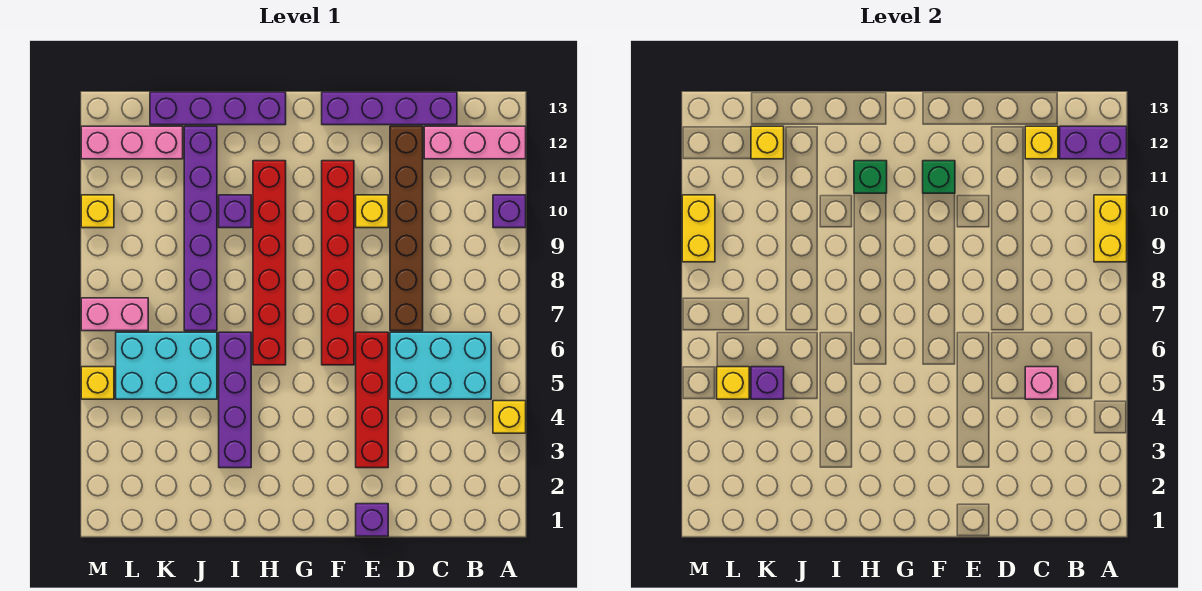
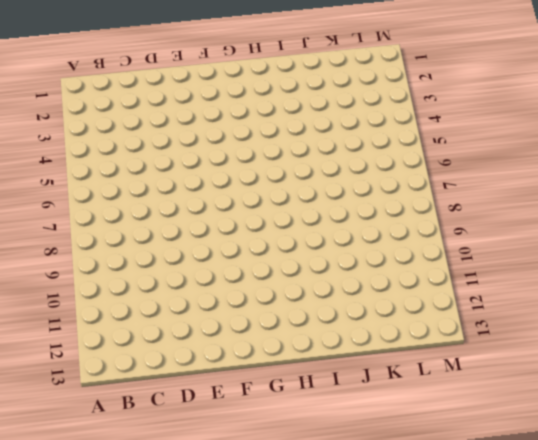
none -> yellow brick A4 level 1
none -> purple brick A10 level 1
none -> pink brick A12:C12 level 1
none -> cyan brick B5:D6 level 1

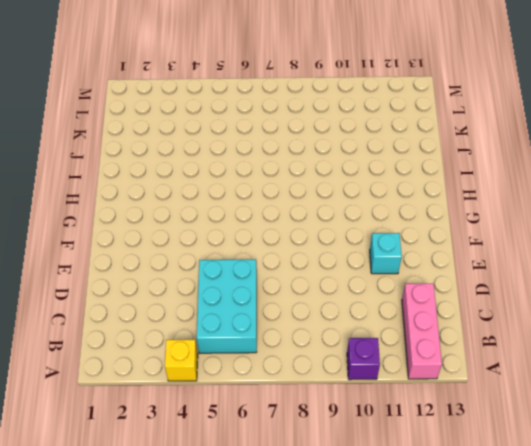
cyan brick E11 level 1 -> none
none -> purple brick C13:F13 level 1
none -> brown brick D7:D12 level 1
none -> purple brick E1 level 1
none -> red brick E3:E6 level 1

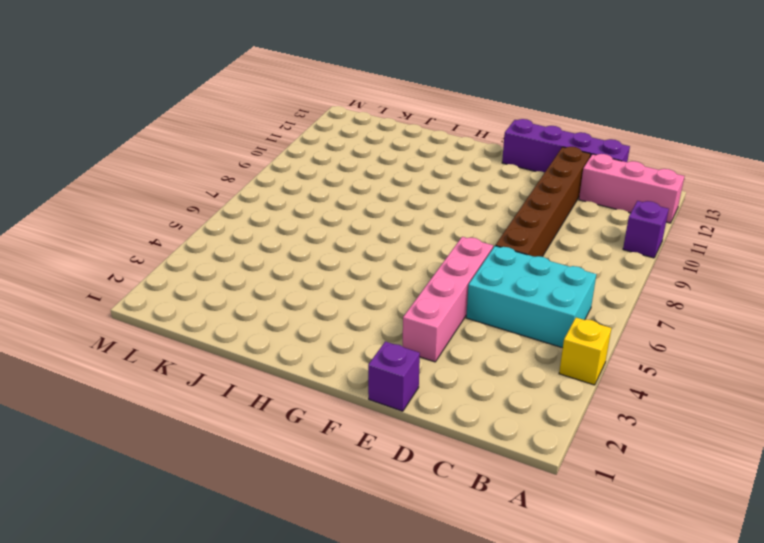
pink brick E3:E6 level 1 -> red brick E3:E6 level 1
none -> yellow brick E10 level 1
none -> red brick F6:F11 level 1
none -> red brick H6:H11 level 1
none -> purple brick H13:K13 level 1

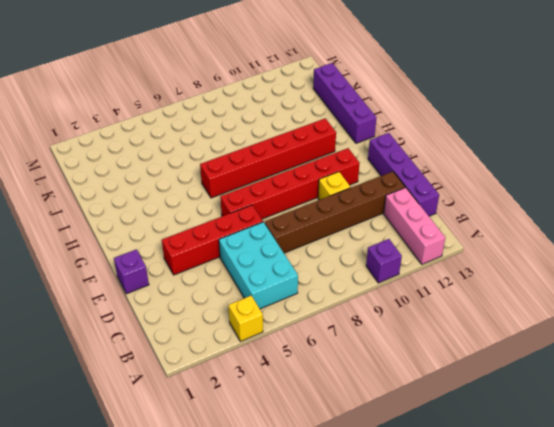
none -> purple brick I3:I6 level 1
none -> purple brick I10 level 1
none -> cyan brick J5:L6 level 1
none -> purple brick J7:J12 level 1

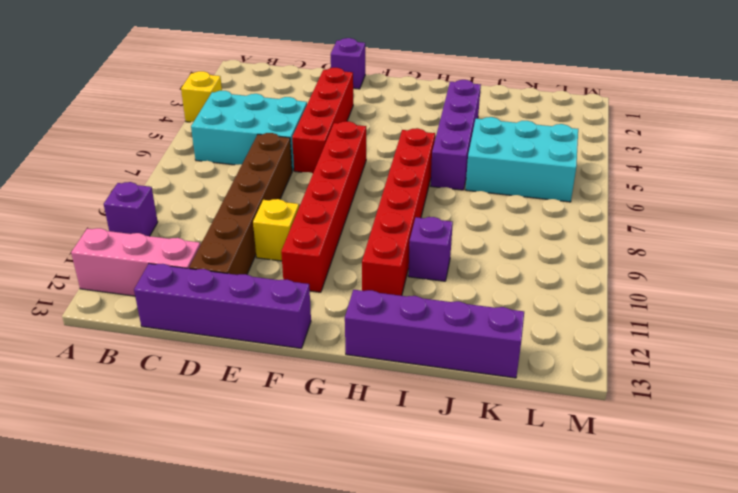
none -> purple brick J7:J12 level 1
none -> pink brick K12:M12 level 1
none -> pink brick L7:M7 level 1
none -> yellow brick M5 level 1

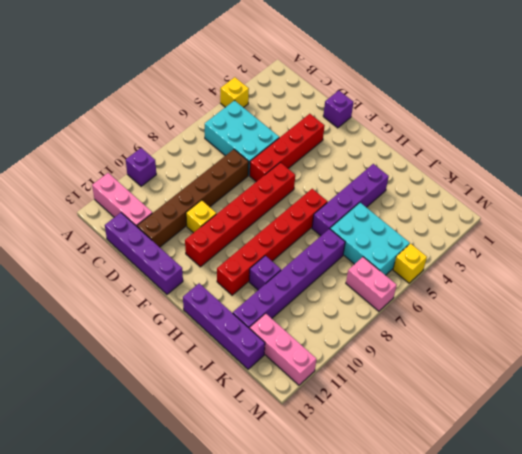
none -> yellow brick M10 level 1
none -> yellow brick A9:A10 level 2
none -> purple brick A12:B12 level 2
none -> pink brick C5 level 2

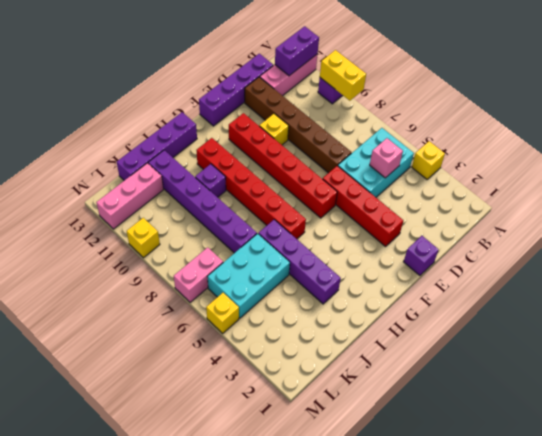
none -> yellow brick C12 level 2
none -> green brick F11 level 2
none -> green brick H11 level 2
none -> purple brick K5 level 2

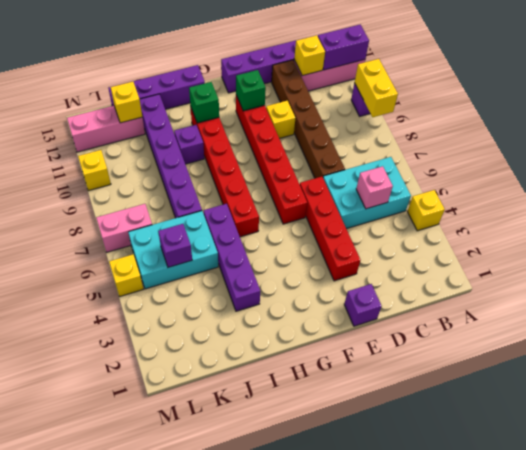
none -> yellow brick L5 level 2
none -> yellow brick M9:M10 level 2

